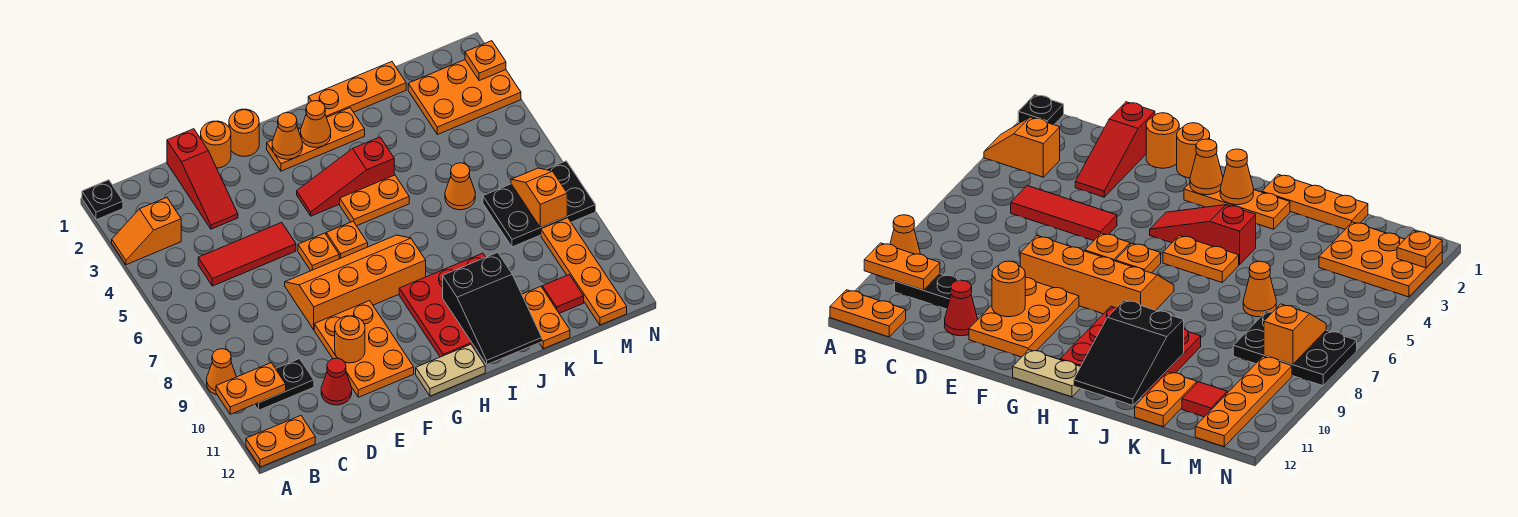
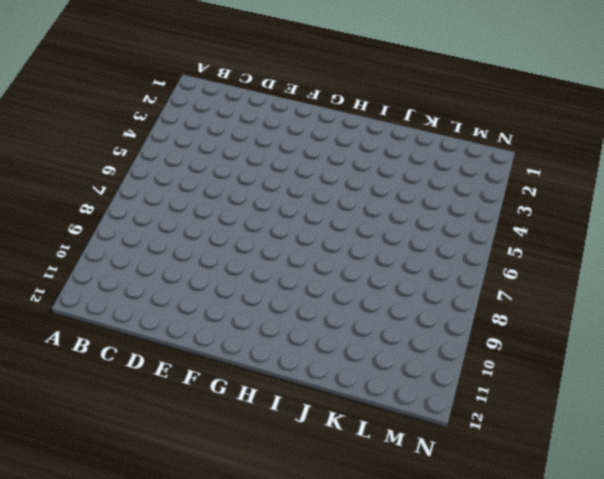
none -> black plate A1 level 1
none -> orange slope A3:B3 level 1 top B
none -> orange cone A9 level 1
none -> orange plate A12:B12 level 1

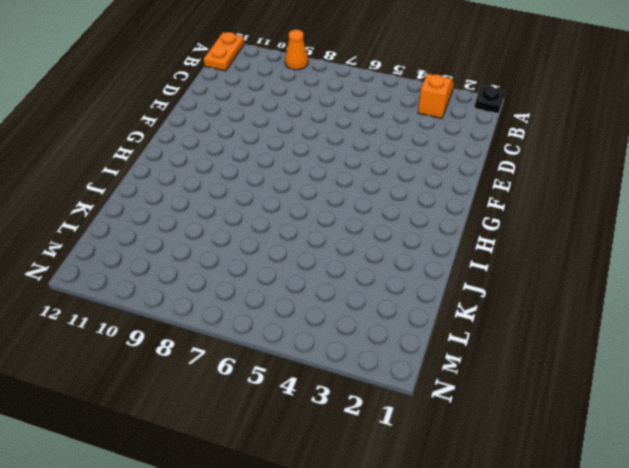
none -> black plate B10:C10 level 1
none -> red tile C5:E5 level 1
none -> red slope D1:D3 level 1 top 1
none -> red cone D11 level 1

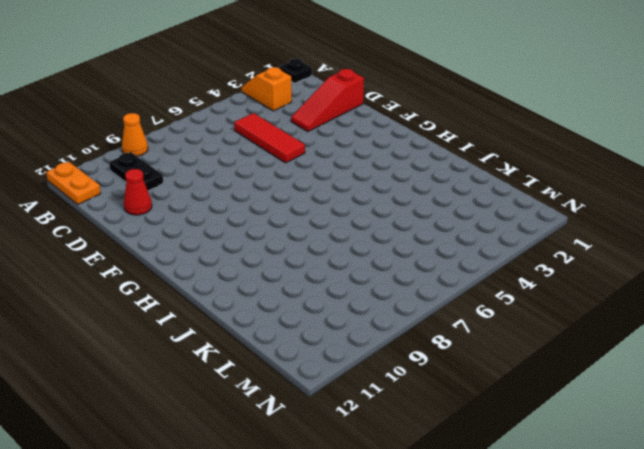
none -> orange round brick E1 level 1
none -> orange slope E7:H8 level 1 top 8
none -> orange plate E9:F11 level 1
none -> orange round brick F1 level 1

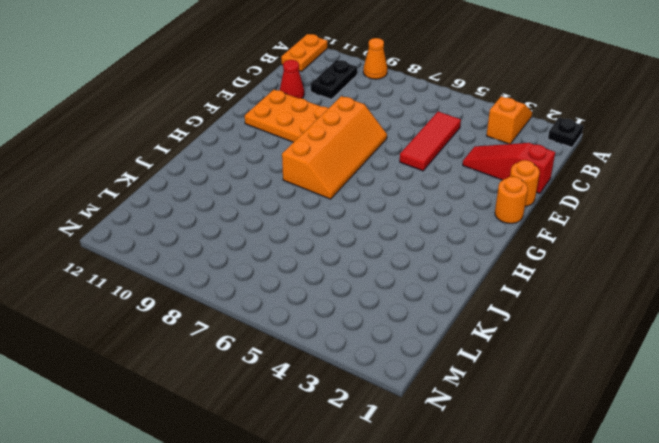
none -> orange plate F6 level 1
none -> orange plate G2:I2 level 1
none -> red slope G4:I4 level 1 top I
none -> orange plate G6 level 1

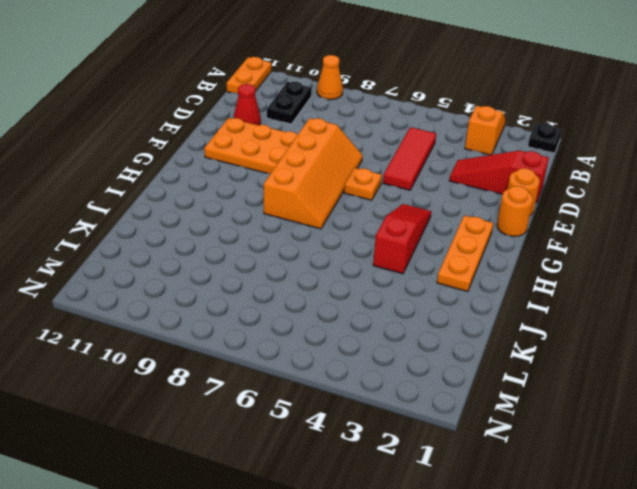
none -> orange plate G6 level 1
none -> tan plate G12:H12 level 1
none -> orange plate H5:I5 level 1
none -> red plate H9:J11 level 1

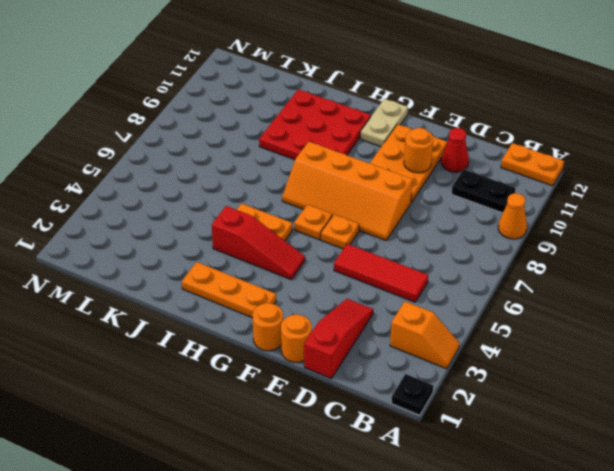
tan plate G11:G12 level 1 -> tan plate G12:H12 level 1
none -> orange plate I1:K1 level 1
none -> orange cone K6 level 1
none -> orange plate K11:K12 level 1
none -> orange plate L2:N3 level 1

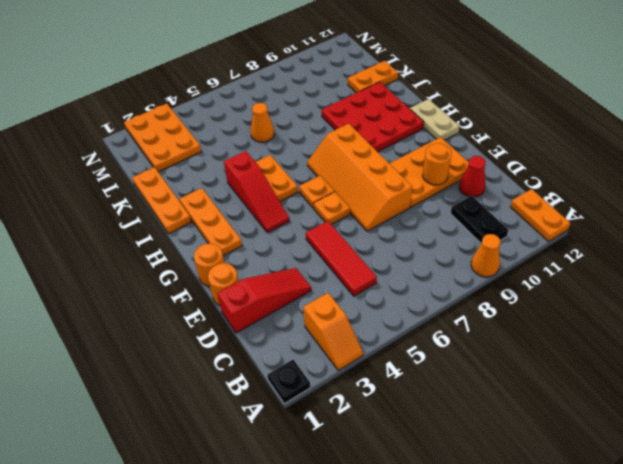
none -> black plate L7:N8 level 1
none -> red tile L11 level 1
none -> orange plate M9:M12 level 1
none -> orange plate A10:B10 level 2

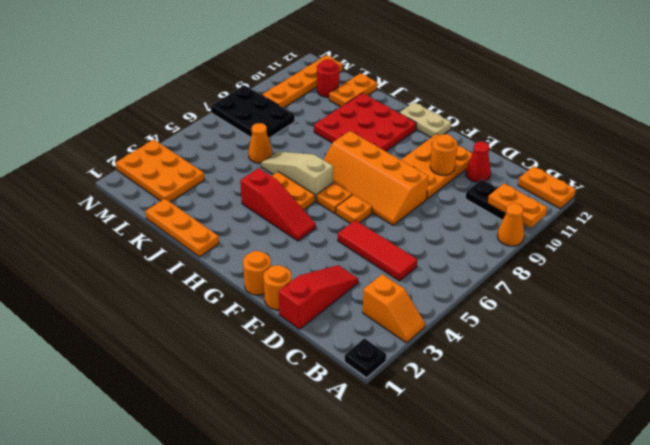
tan slope H6:J6 level 1 top H -> none
red round brick L11 level 1 -> red tile L11 level 1
none -> orange plate G2:I2 level 1
none -> orange cone G2 level 2
none -> orange cone H2 level 2
none -> black slope I10:J12 level 2 top 10

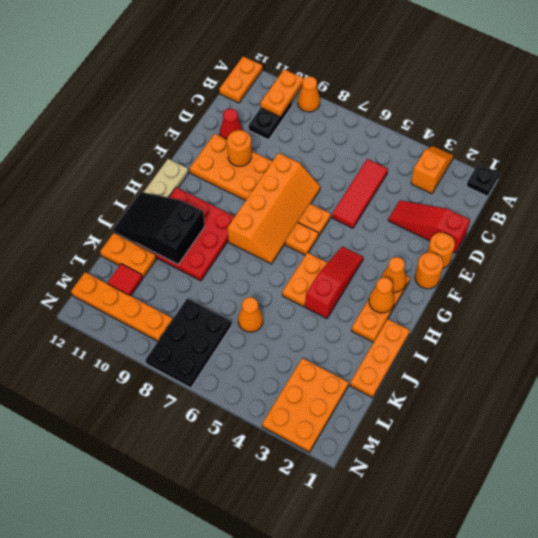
none -> orange slope M7:M8 level 2 top 8
none -> orange plate N2 level 2

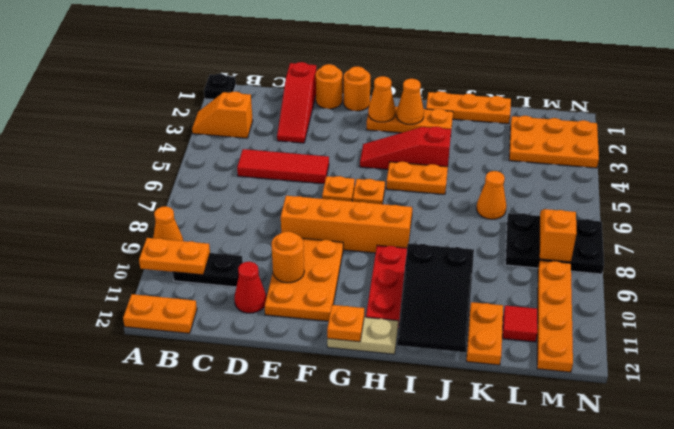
orange plate G12 level 2 -> orange plate N2 level 2

